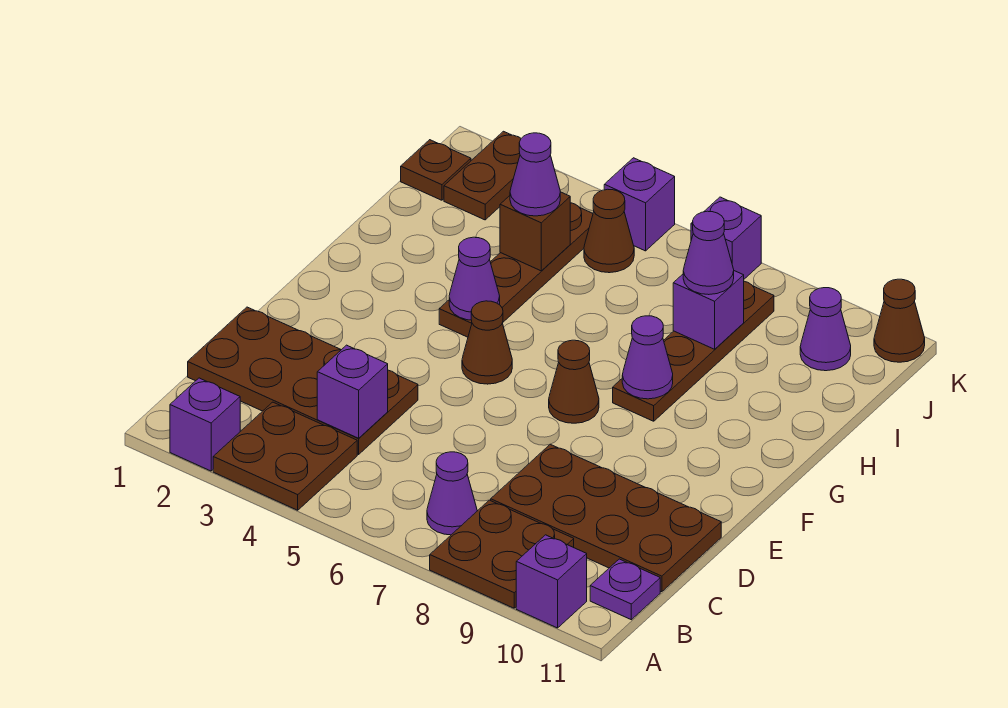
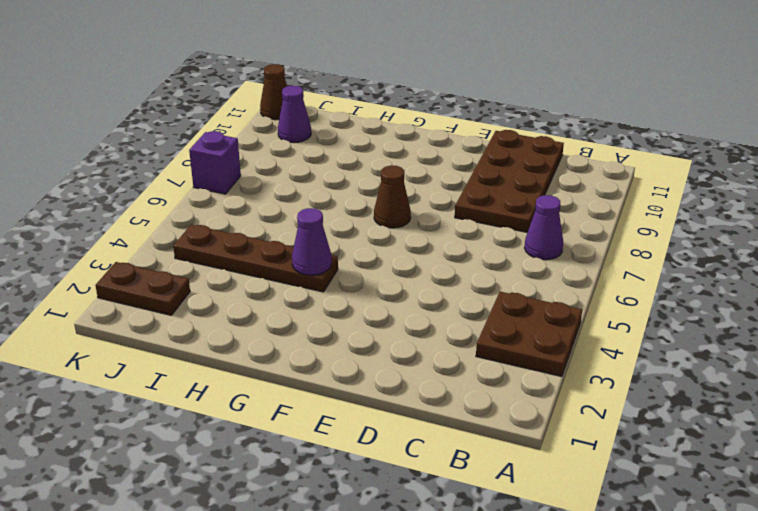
none -> purple brick A2 level 1
none -> brown plate A8:B9 level 1
none -> purple brick A10 level 1

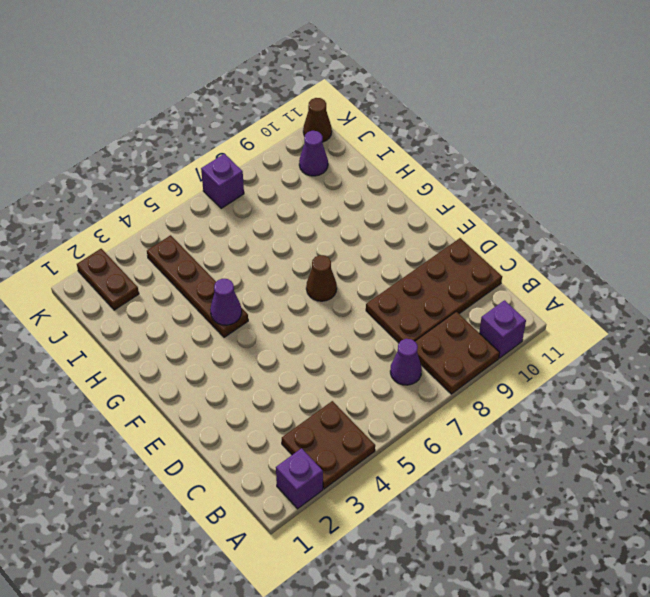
none -> purple plate B11 level 1
none -> brown plate C1:D4 level 1
none -> brown cone F5 level 1

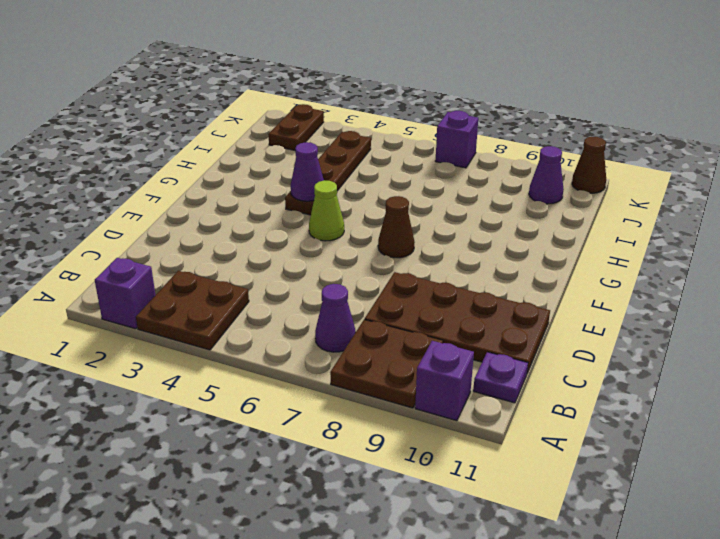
lime cone F5 level 1 -> brown cone F5 level 1
none -> brown plate C1:D4 level 1
none -> brown plate G8:J8 level 1
none -> brown plate J1 level 1

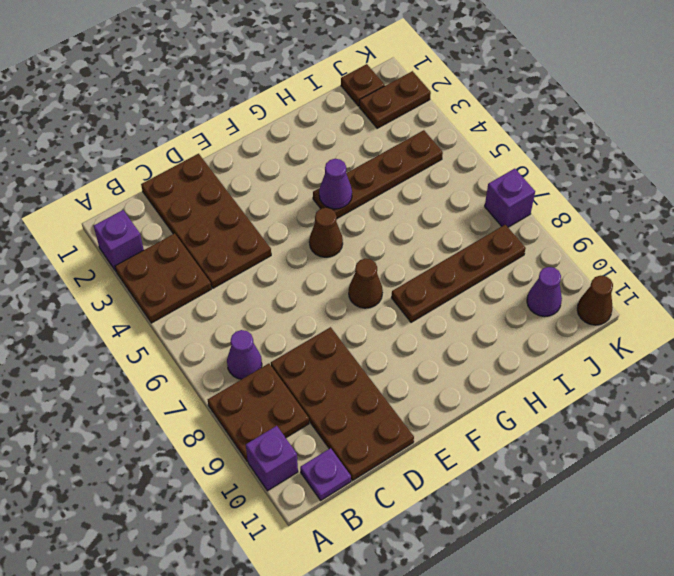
none -> brown cone J5 level 1
none -> purple brick K5 level 1
none -> purple brick C4 level 2

